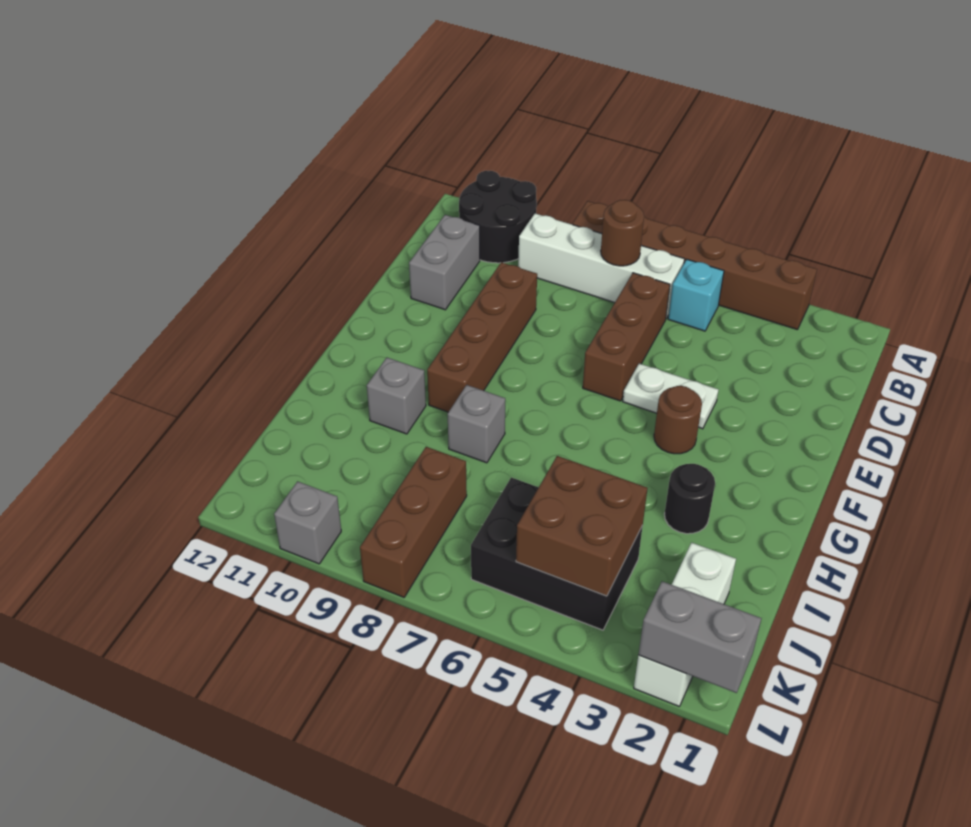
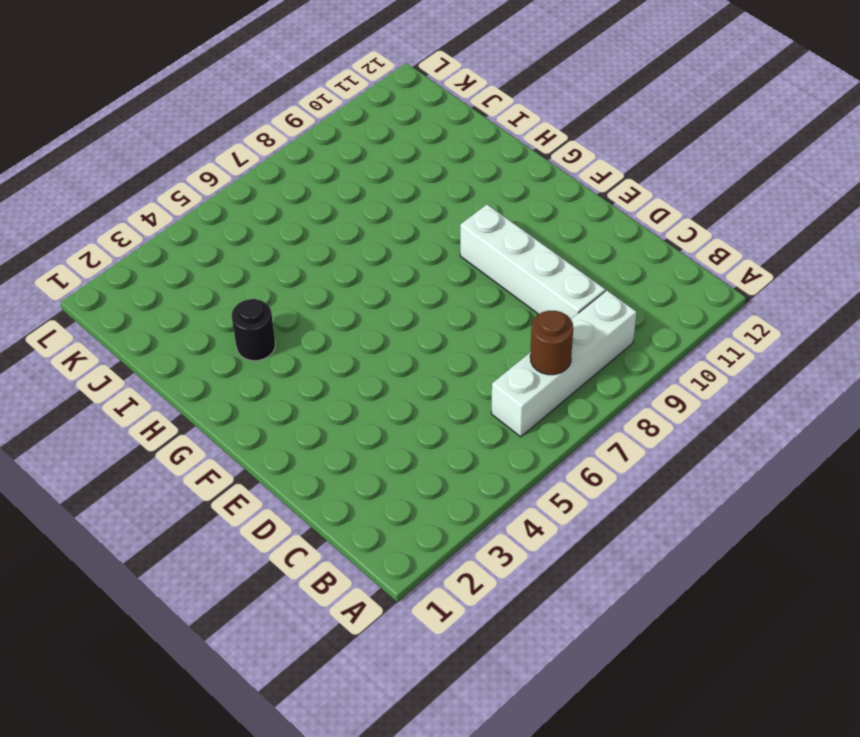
white brick C9:F9 level 1 -> brown brick D9:G9 level 1
none -> brown brick A3:A8 level 1
none -> black round brick A10:B11 level 1
none -> cyan brick B5 level 1

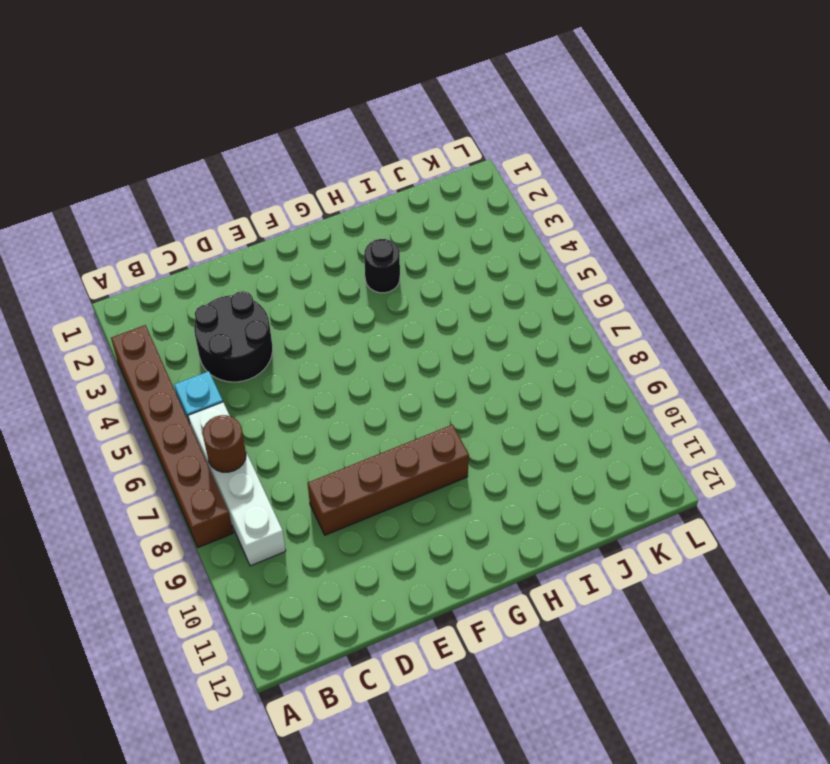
black round brick C3:D4 level 1 -> black round brick A10:B11 level 1
none -> brown brick C6:E6 level 1
none -> grey brick C11:D11 level 1
none -> white plate E4:E5 level 1

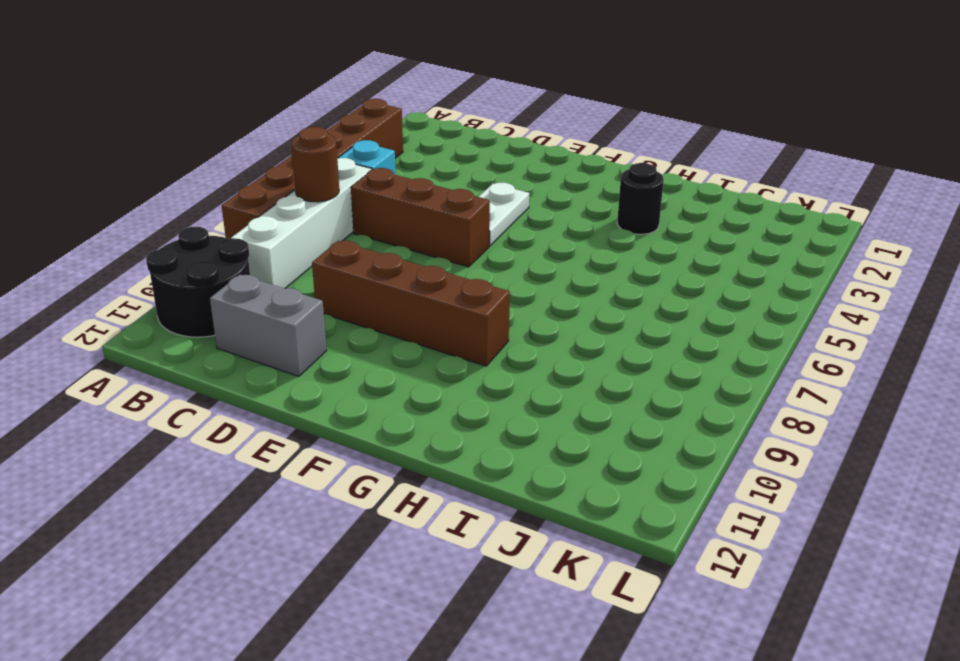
none -> brown round brick F4 level 1
none -> grey brick H8 level 1
none -> grey brick H10 level 1

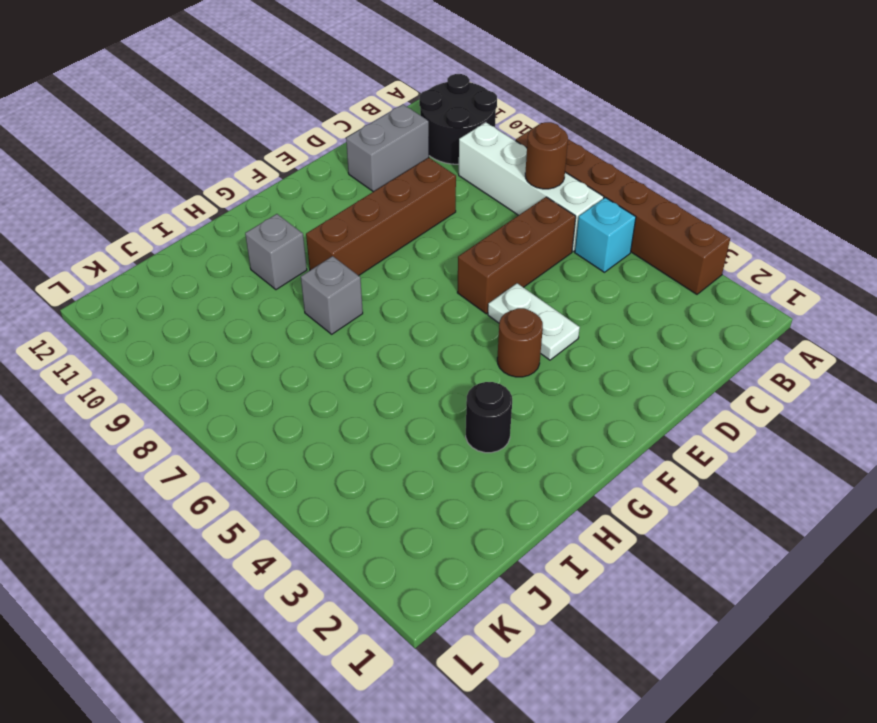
none -> white brick J2:L2 level 1
none -> black brick J4:K6 level 1
none -> brown brick J8:L8 level 1

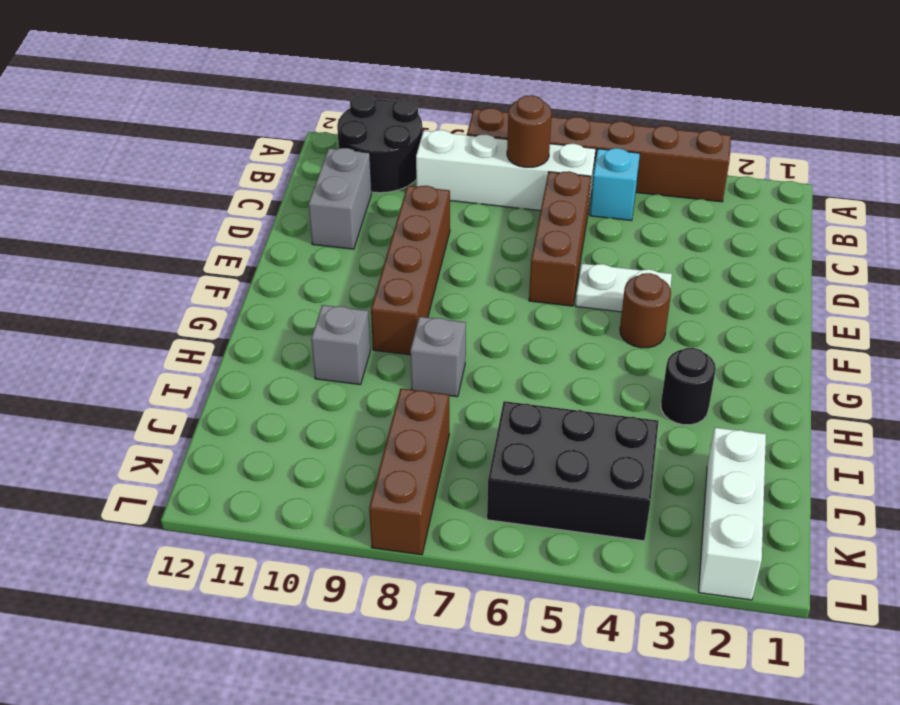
none -> grey brick L10 level 1
none -> brown brick J4:K5 level 2
none -> grey brick L1:L2 level 2

